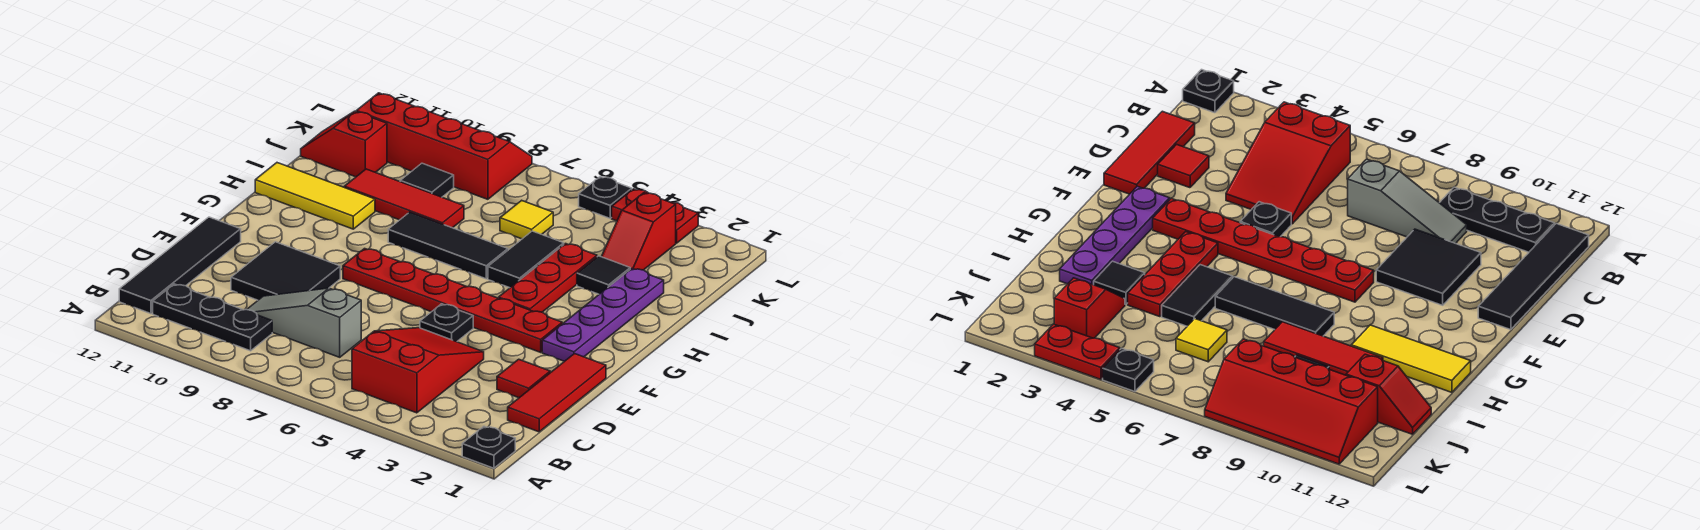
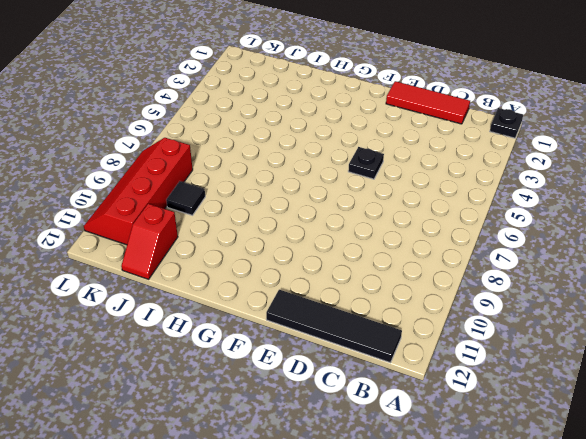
none -> red slope B4:D5 level 1 top B
none -> black plate B9:B11 level 1
none -> grey slope C7:C9 level 1 top 7

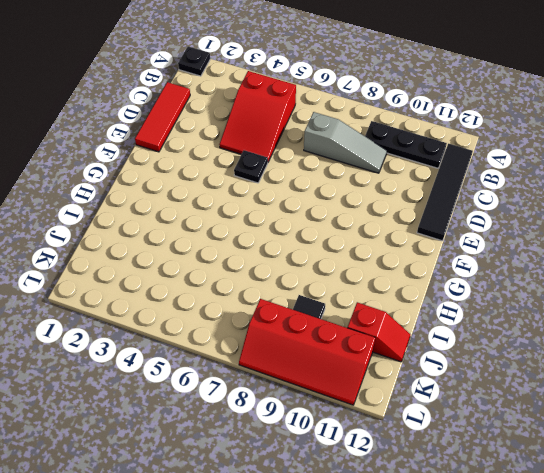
none -> red tile D2 level 1
none -> black tile D9:E10 level 1
none -> purple plate F2:I2 level 1

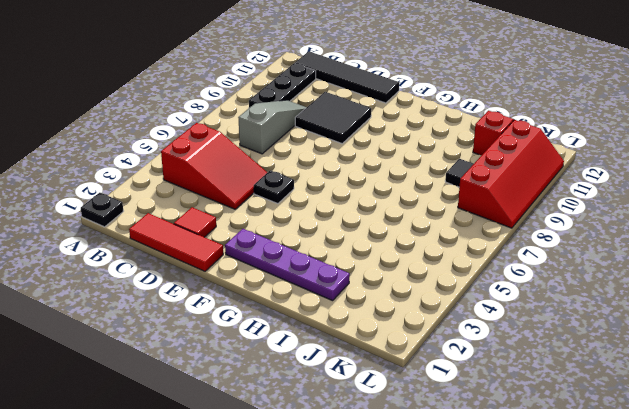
none -> red plate F3:F8 level 1
none -> red plate G4:I4 level 1
none -> black tile H5:I5 level 1

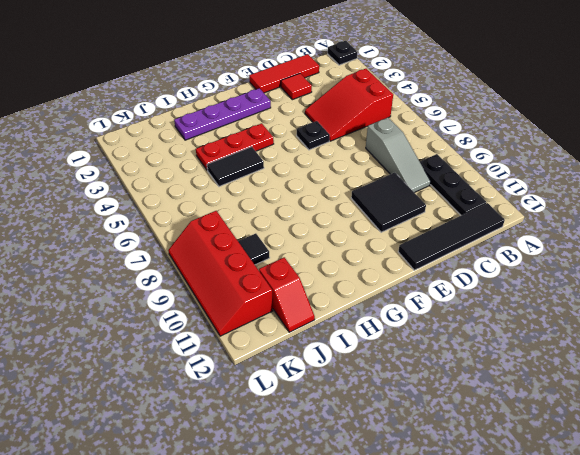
none -> red plate F3:F8 level 1
none -> black tile H6:H8 level 1
none -> yellow tile H10:H12 level 1

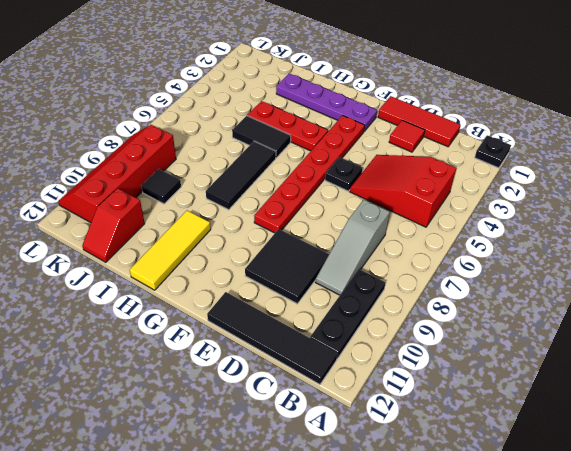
none -> black tile I3 level 1
none -> red tile I8:I10 level 1
none -> red slope J3:K3 level 1 top K

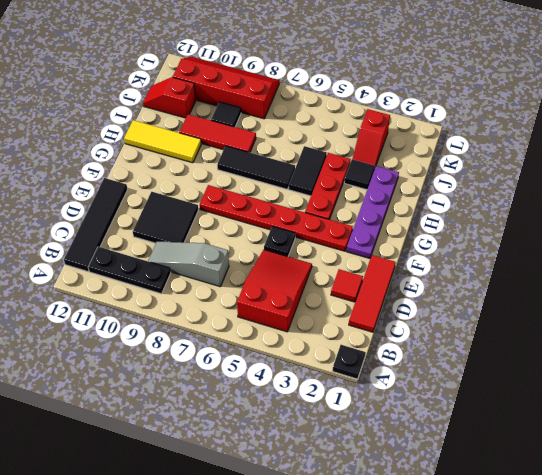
none -> yellow tile J6 level 1
none -> red plate L3:L4 level 1
none -> black plate L5 level 1

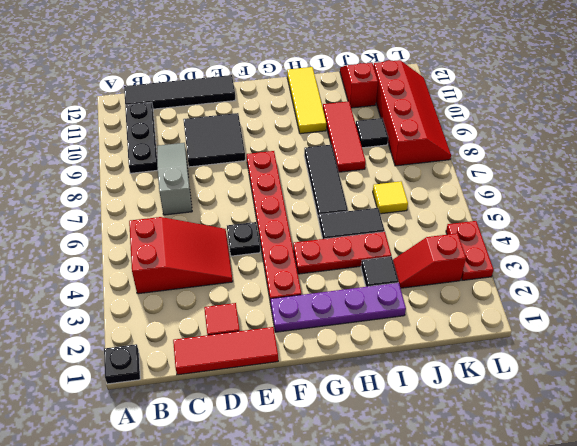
none -> black plate L5 level 1

